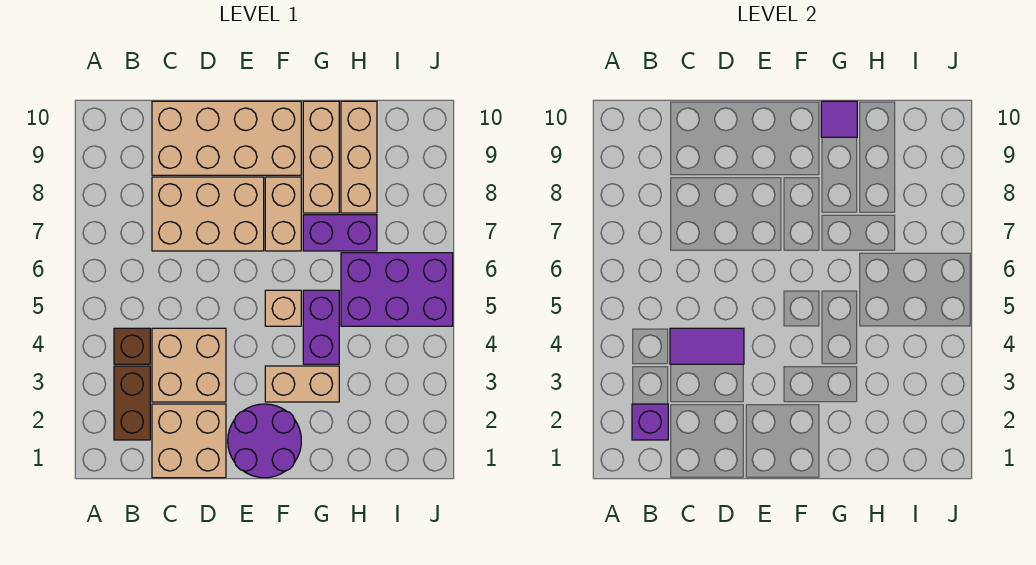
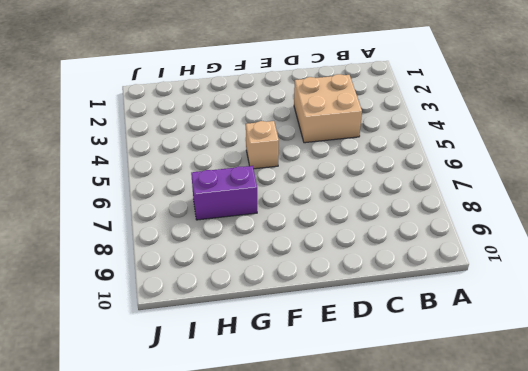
none -> brown brick B2:B3 level 1
none -> brown brick B4 level 1
none -> tan brick C1:D2 level 1

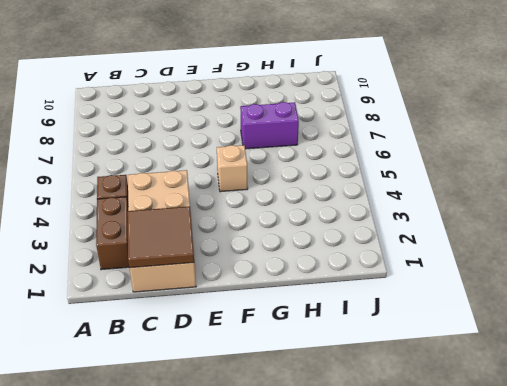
brown tile C1:D2 level 2 -> none
none -> tan brick C7:E8 level 1
none -> tan brick C9:F10 level 1
none -> purple round brick E1:F2 level 1

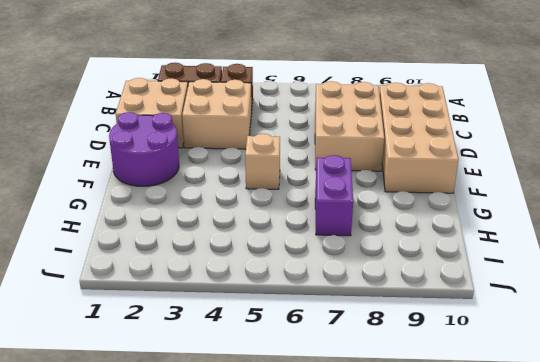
none -> tan brick F3:G3 level 1
none -> tan brick F7:F8 level 1
none -> purple brick G4:G5 level 1

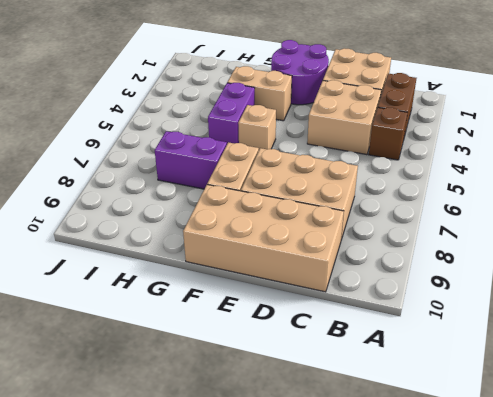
none -> tan brick G8:G10 level 1
none -> purple brick H5:J6 level 1
none -> tan brick H8:H10 level 1

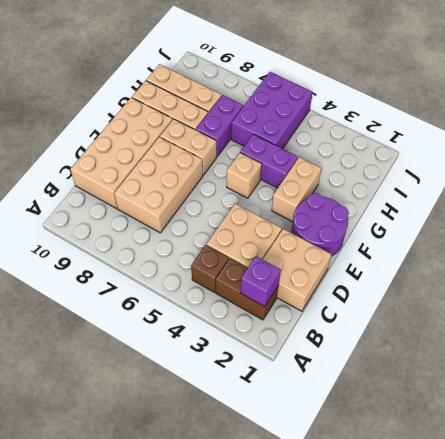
none -> purple tile C4:D4 level 2
none -> purple tile G10 level 2

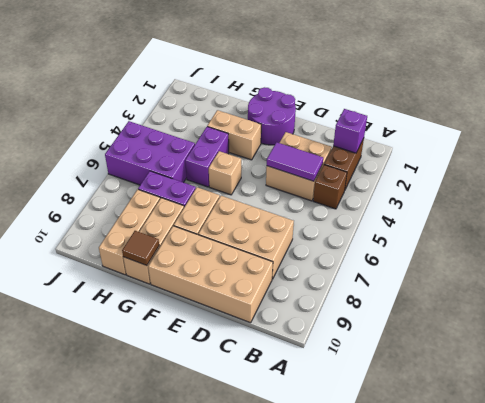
brown tile G10 level 2 -> purple tile G10 level 2
none -> tan brick C1:D2 level 1

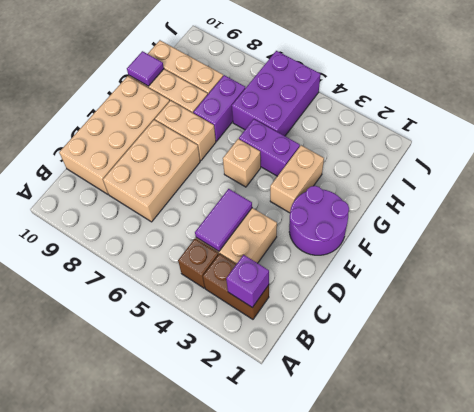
none -> tan brick C1:D2 level 1

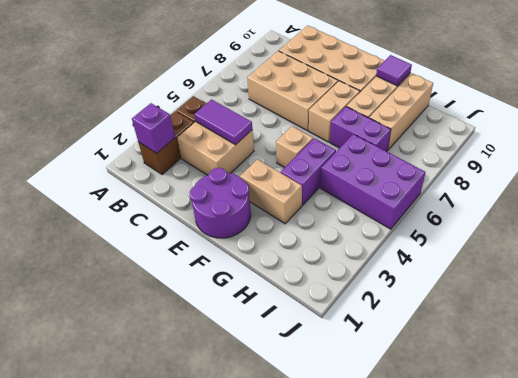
none -> tan brick C1:D2 level 1

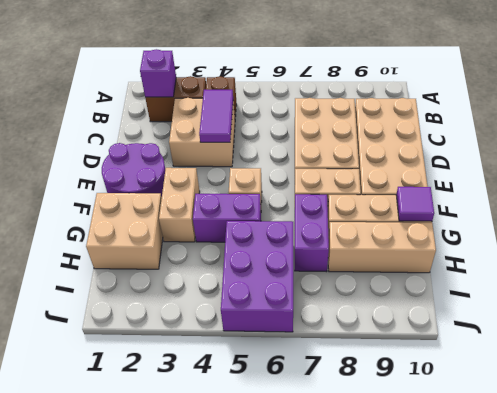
tan brick G1:H2 level 1 -> tan brick C1:D2 level 1

